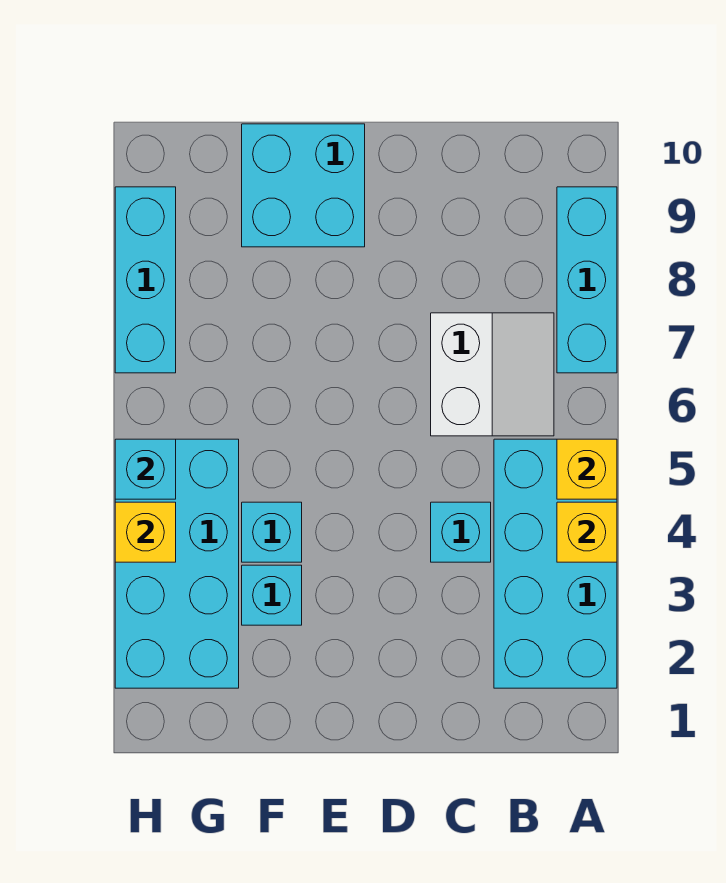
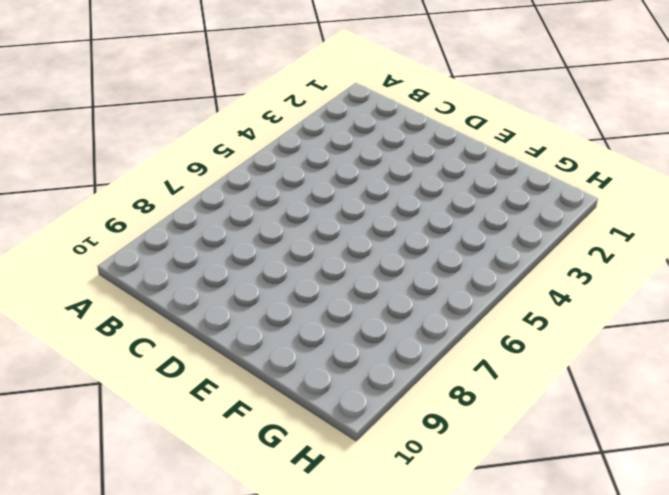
none -> cyan brick A2:B5 level 1
none -> cyan brick A7:A9 level 1
none -> white slope B6:C7 level 1 top C

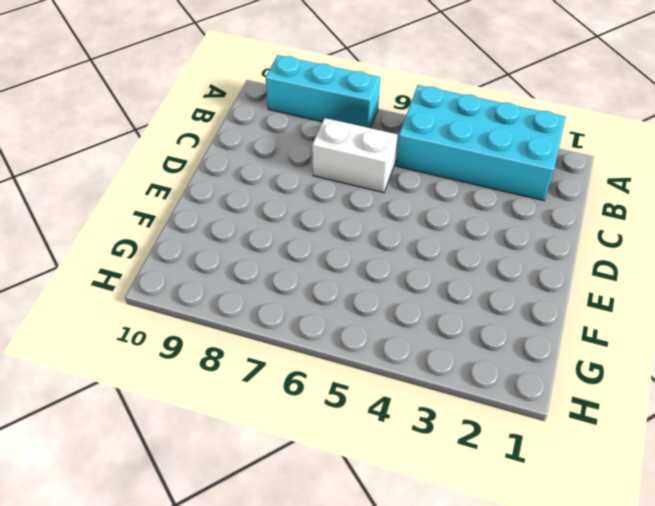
none -> cyan brick C4 level 1
none -> cyan brick E9:F10 level 1
none -> cyan brick F3 level 1

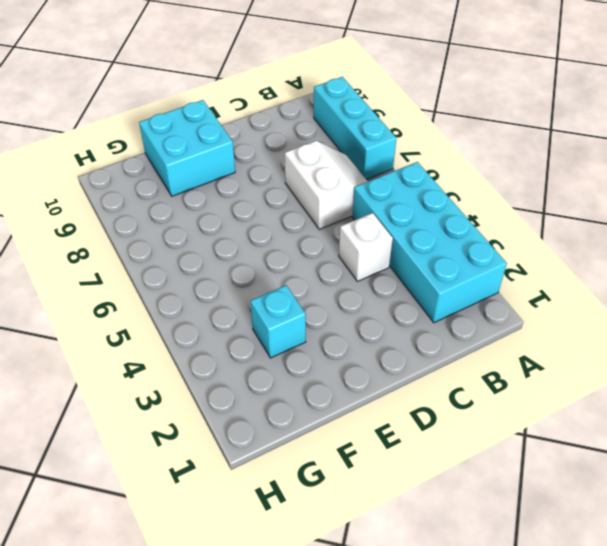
white brick C4 level 1 -> cyan brick C4 level 1
none -> cyan brick F4 level 1
none -> cyan brick G2:H5 level 1
none -> cyan brick H7:H9 level 1

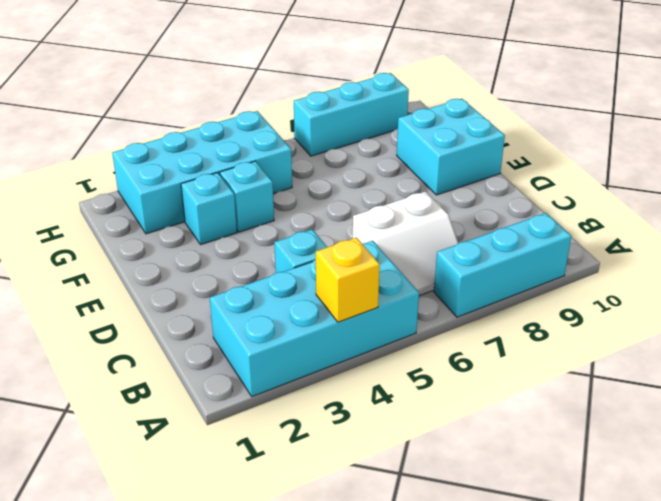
none -> yellow brick A5 level 2
none -> yellow brick H4 level 2
none -> cyan brick H5 level 2

